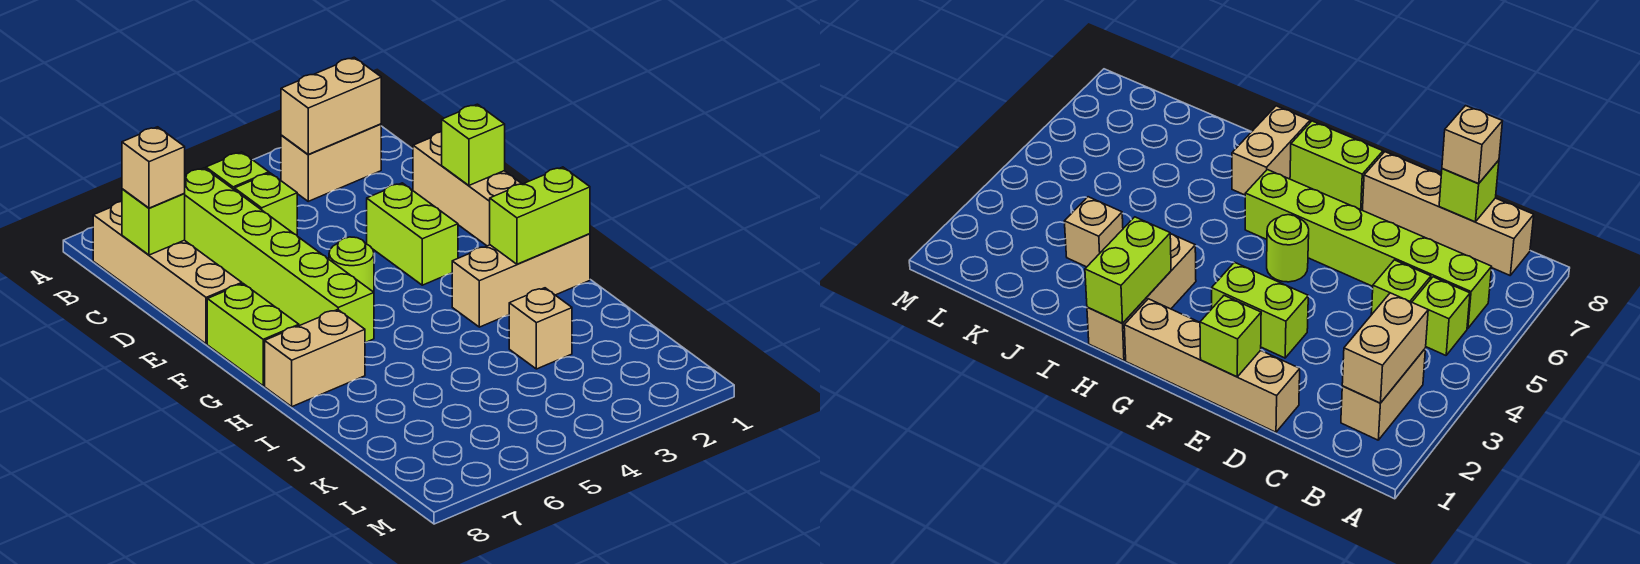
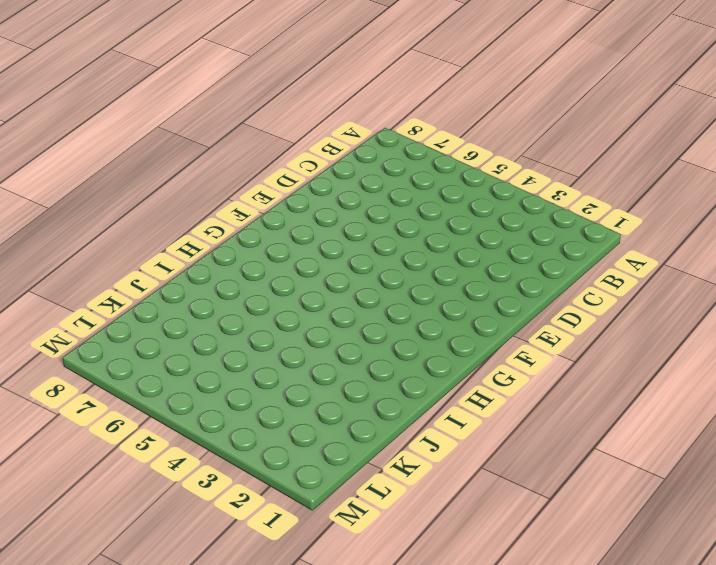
none -> tan brick B2:B3 level 1
none -> lime brick B5 level 1
none -> lime brick B6:G6 level 1

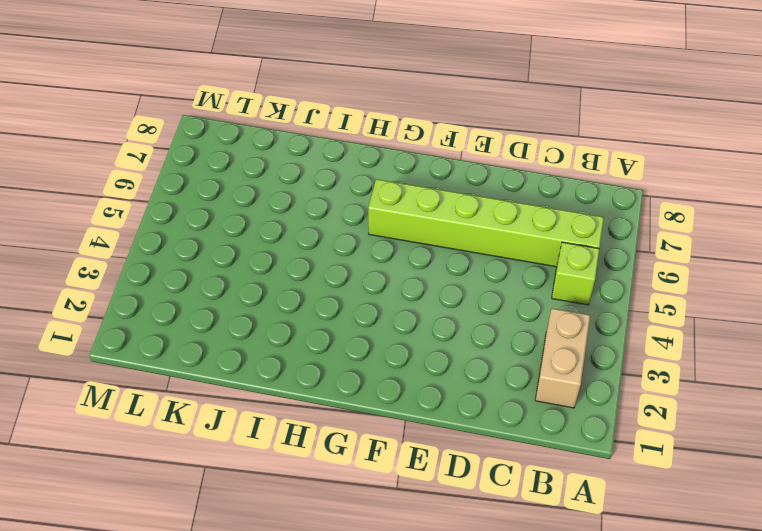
none -> tan brick B8:E8 level 1
none -> lime brick C5 level 1
none -> tan brick D1:G1 level 1

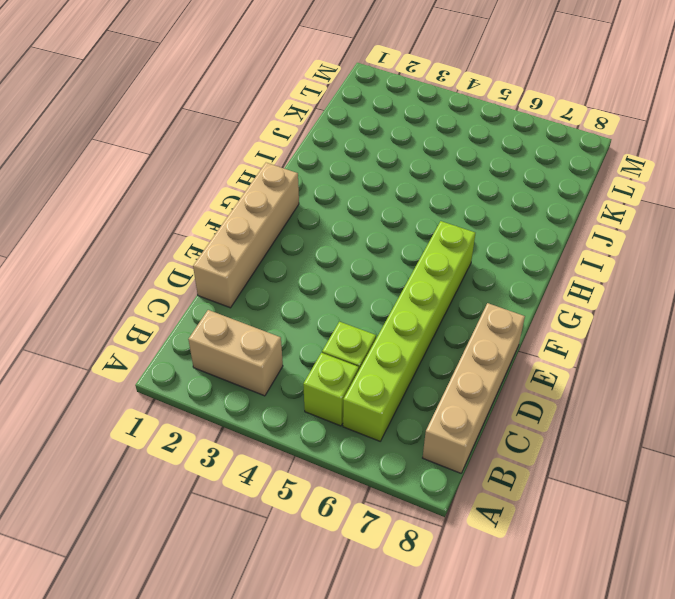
none -> lime brick E3:F3 level 1
none -> lime round brick F5 level 1
none -> lime brick F8:G8 level 1

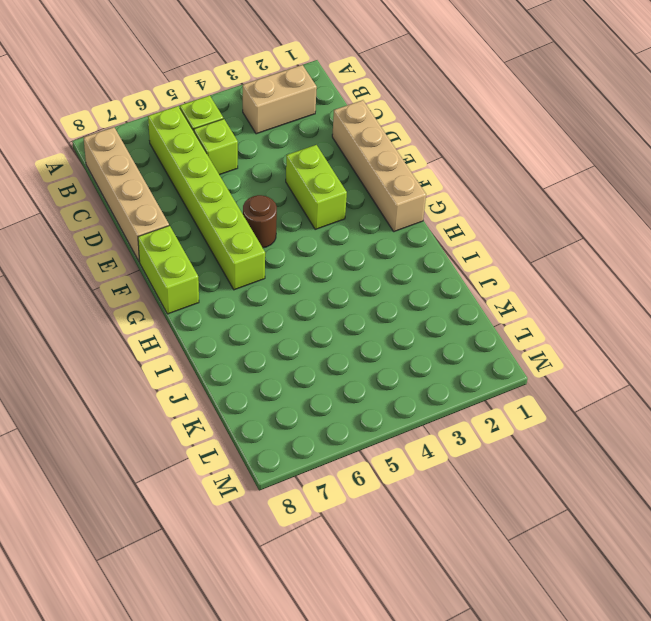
brown round brick F5 level 1 -> lime round brick F5 level 1
none -> tan brick H1:H3 level 1
none -> tan brick H7:H8 level 1
none -> tan brick J3 level 1

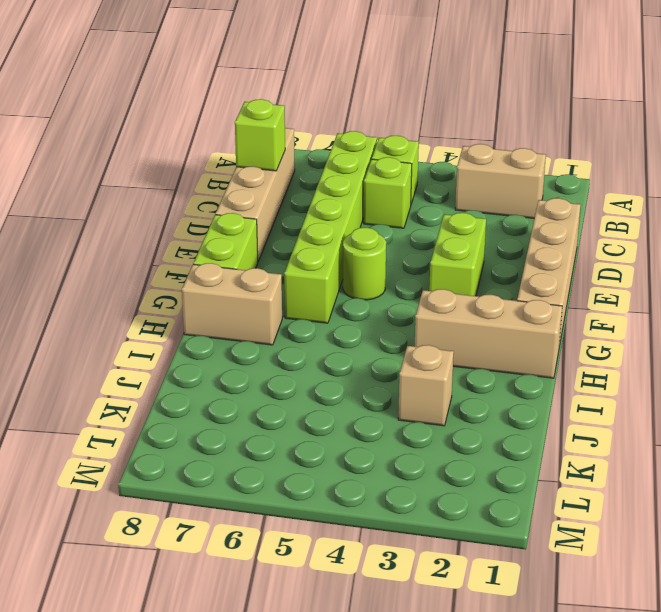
none -> tan brick B2:B3 level 2
none -> lime brick E1 level 2
none -> lime brick H1:H2 level 2

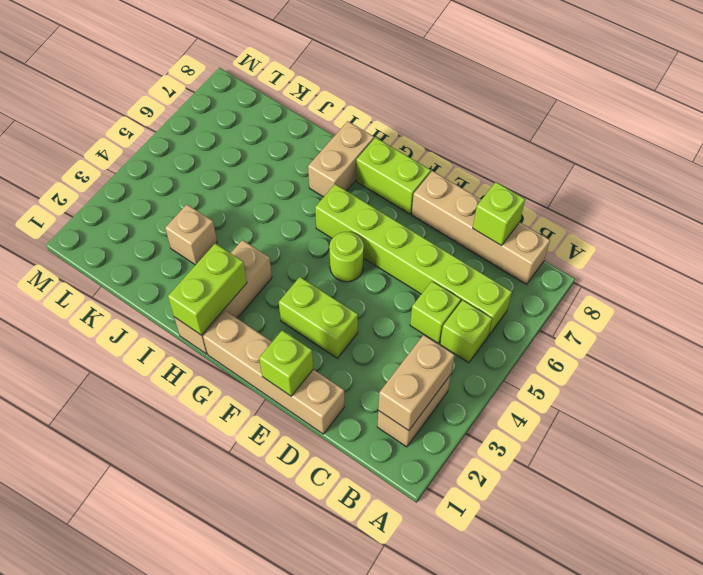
none -> tan brick C8 level 3

